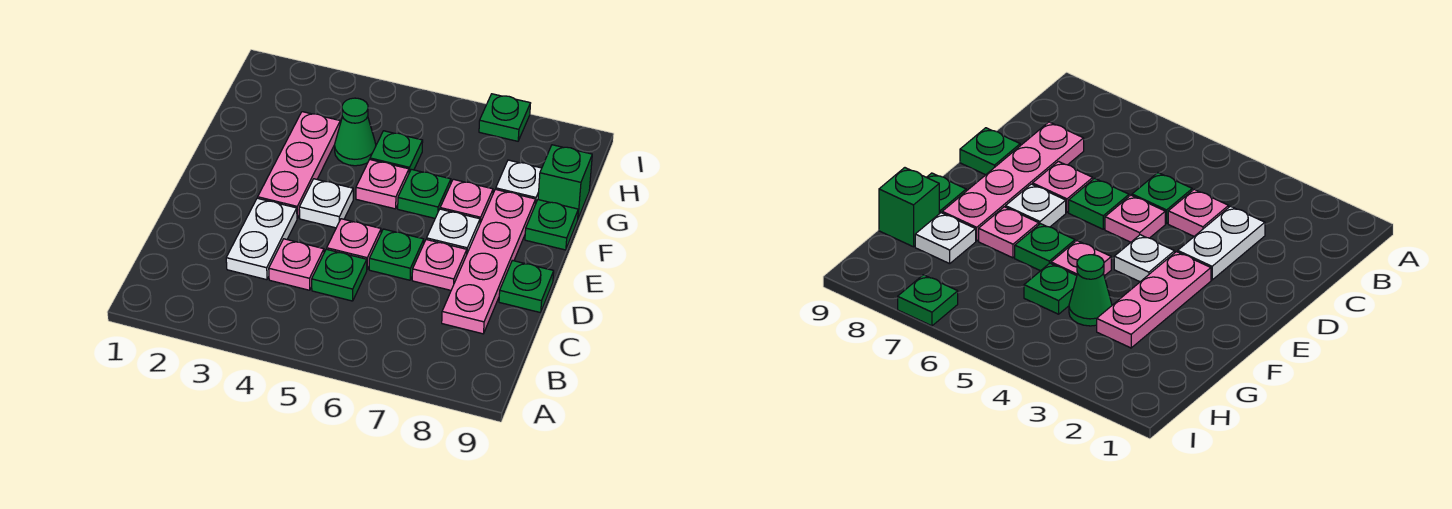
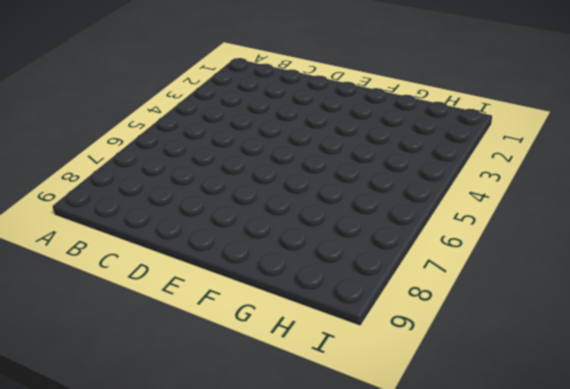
none -> white plate C3:D3 level 1
none -> pink plate C4 level 1
none -> green plate C5 level 1

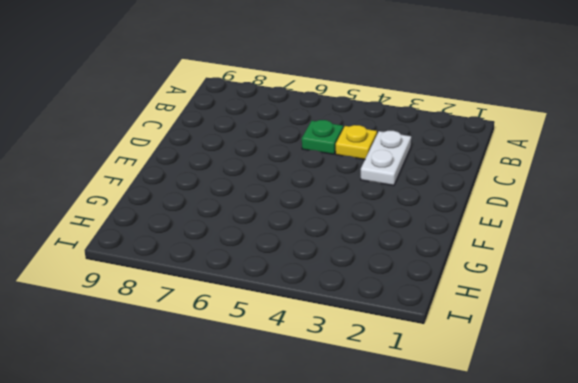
yellow plate C4 level 1 -> pink plate C4 level 1
none -> pink plate C8:F8 level 1
none -> pink plate D5 level 1
none -> green plate D6 level 1

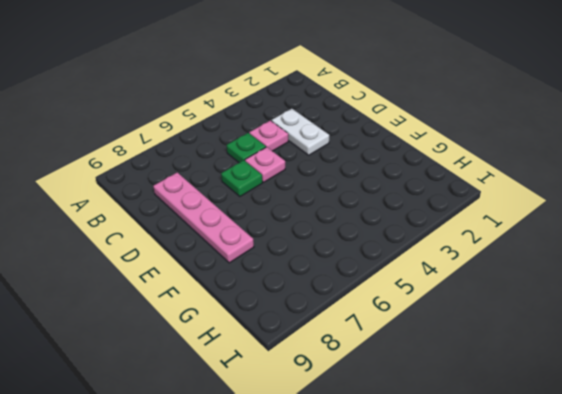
none -> pink plate D7 level 1
none -> green plate D9 level 1
none -> pink plate E3:G3 level 1

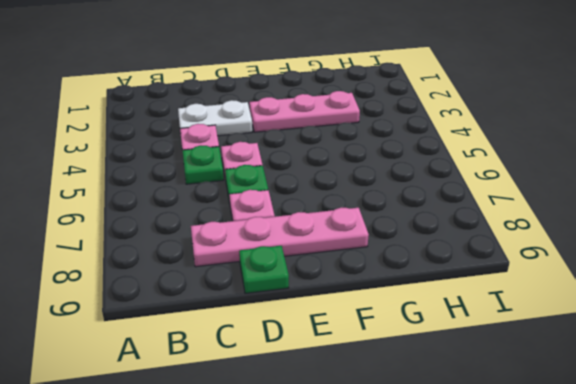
none -> white plate E4 level 1
none -> white plate E7 level 1
none -> pink plate F5 level 1

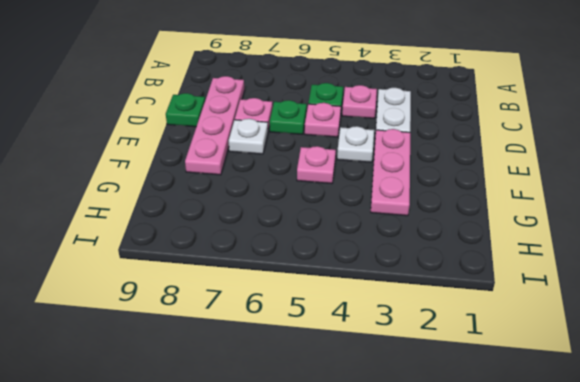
none -> green plate F6 level 1
none -> pink plate F7 level 1
none -> green plate F9 level 1

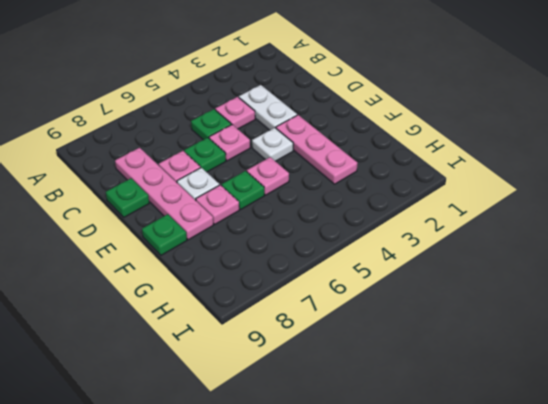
none -> green cone G4 level 1
none -> green plate G5 level 1
none -> white plate G8 level 1

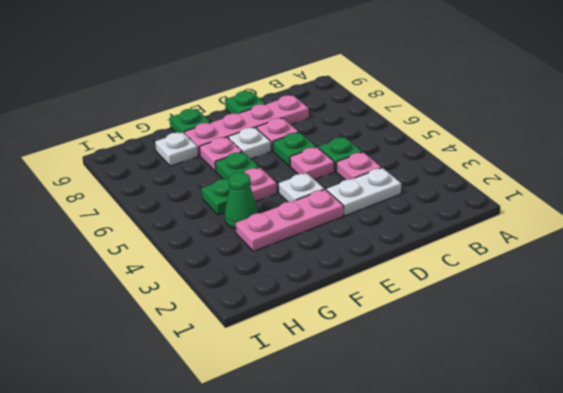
none -> green brick G9 level 1
none -> green plate I7 level 1

